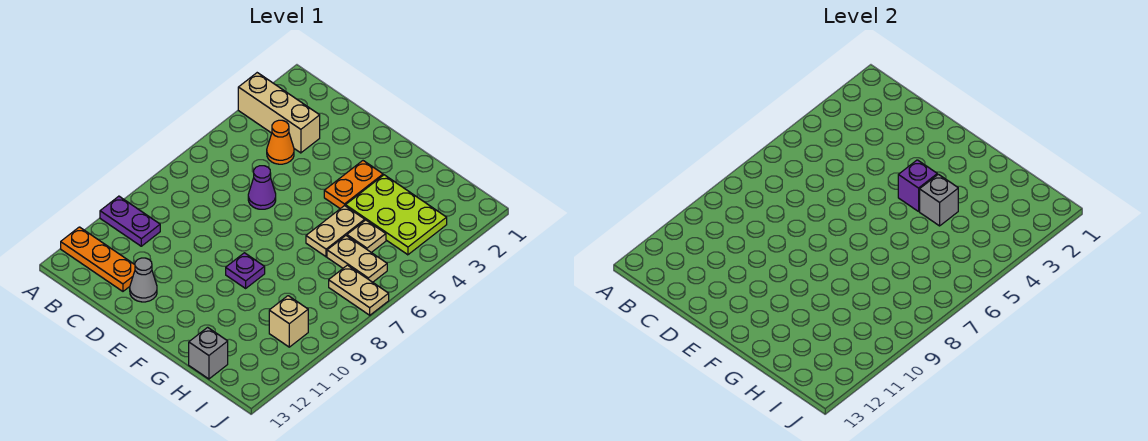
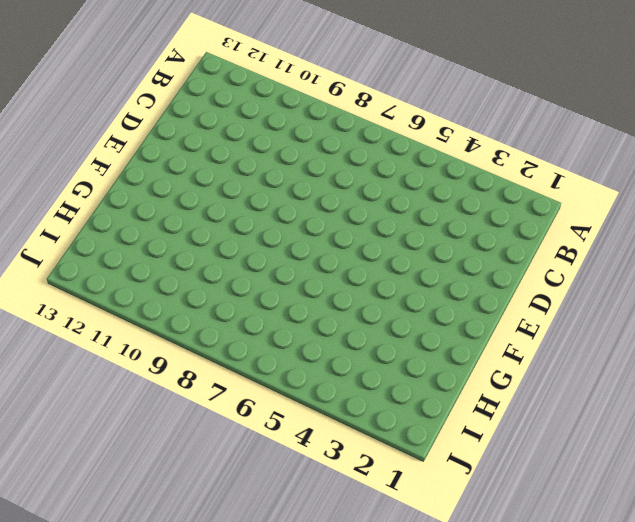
none -> tan brick A3:C3 level 1
none -> purple plate A10:B10 level 1
none -> orange plate A12:C12 level 1

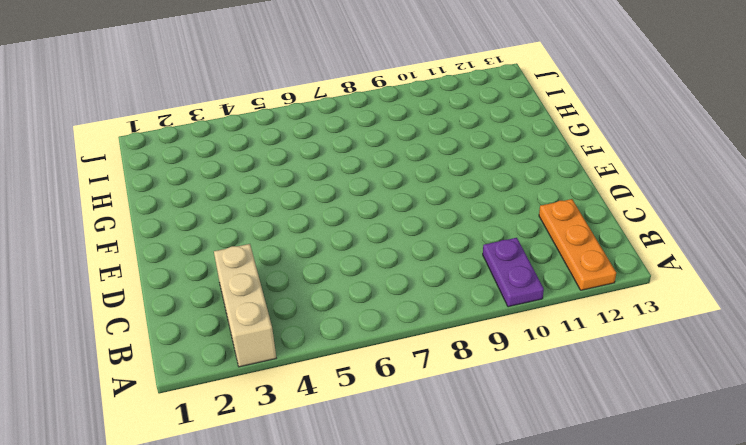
none -> orange cone C4 level 1
none -> purple cone D6 level 1
none -> grey cone D12 level 1

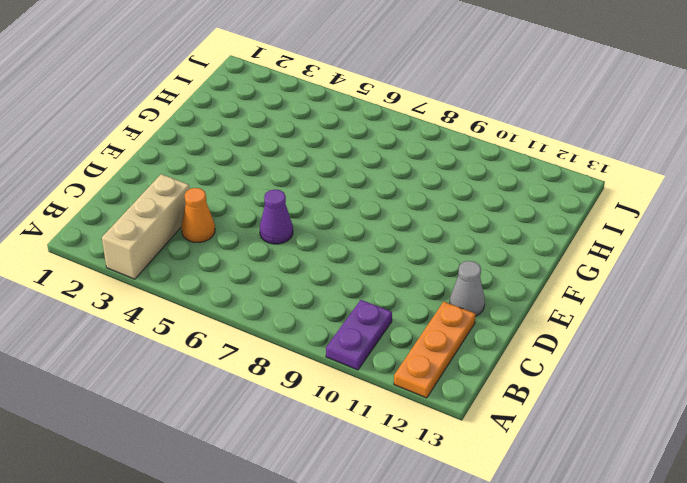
none -> orange plate F3:F4 level 1
none -> purple plate F9 level 1
none -> lime plate G3:I4 level 1

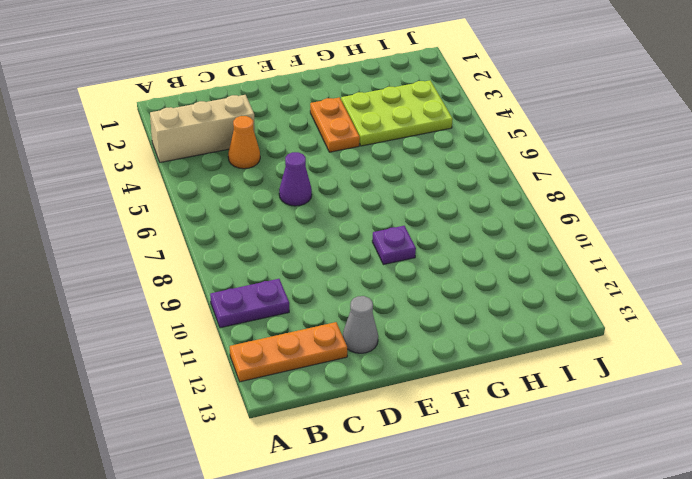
none -> tan plate G5:G6 level 1
none -> tan plate H5 level 1
none -> tan plate H6:I6 level 1

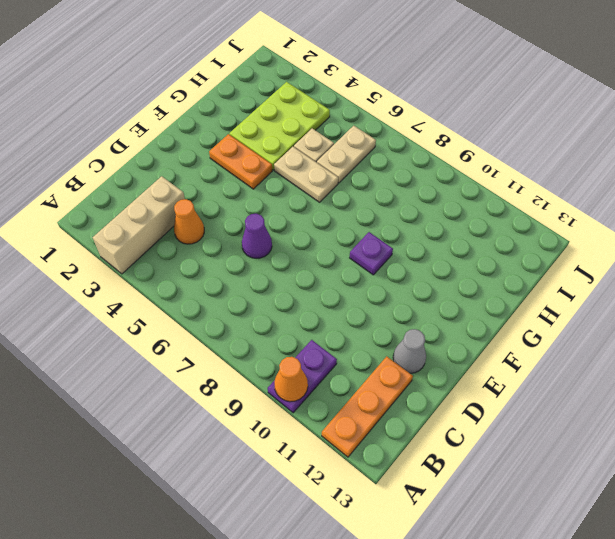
orange cone A10 level 2 -> none
none -> grey brick H13 level 1
none -> tan plate I7:J7 level 1
none -> tan brick I10 level 1

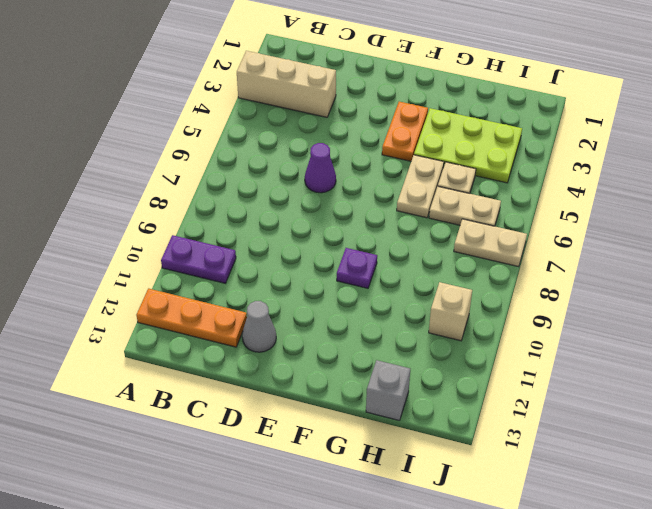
none -> orange cone C4 level 1
none -> purple brick F4 level 2
none -> grey brick G4 level 2

